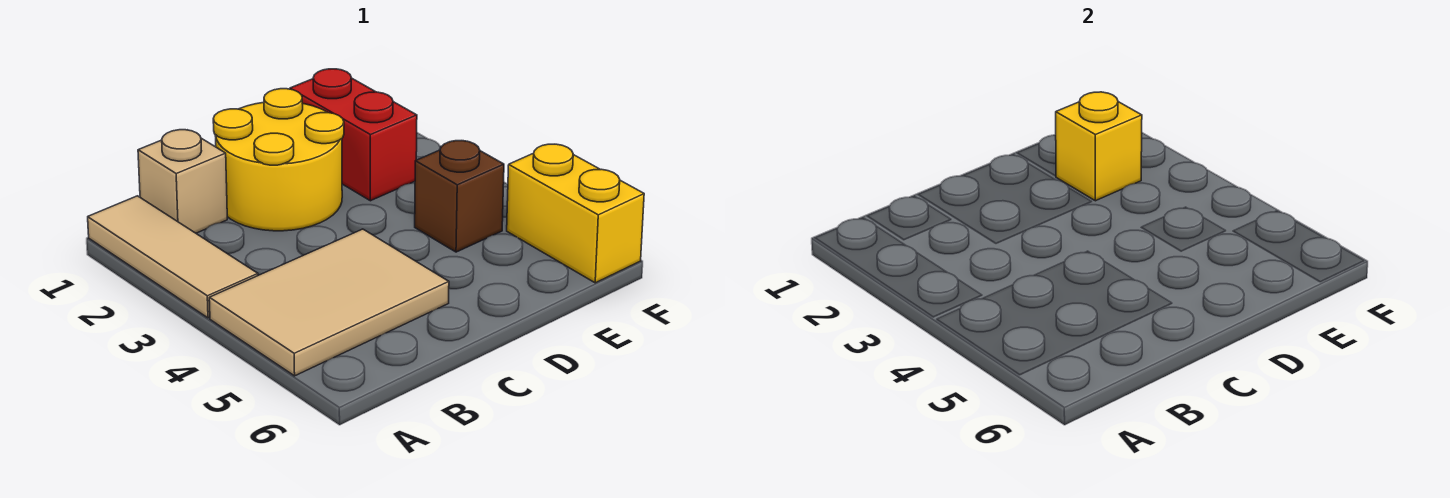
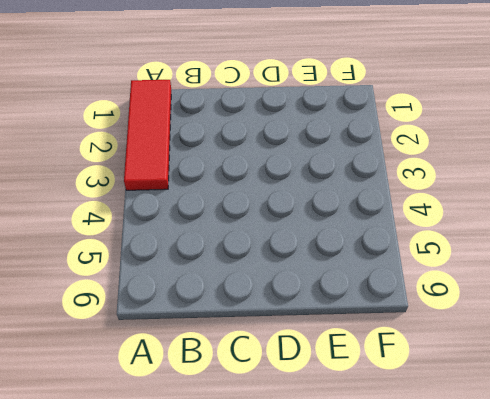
red tile A1:A3 level 1 -> tan tile A1:A3 level 1
none -> tan tile A4:C5 level 1
none -> tan brick B1 level 1

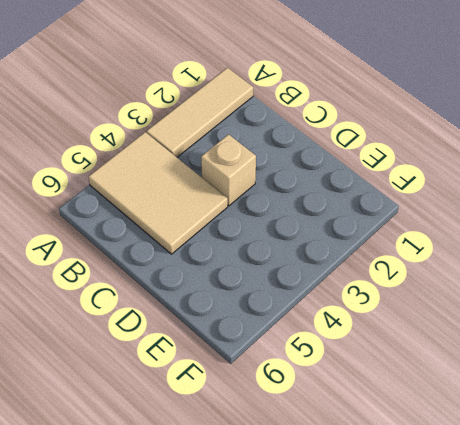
tan brick C3 level 1 -> tan brick B1 level 1
none -> yellow round brick C1:D2 level 1
none -> red brick E1:E2 level 1

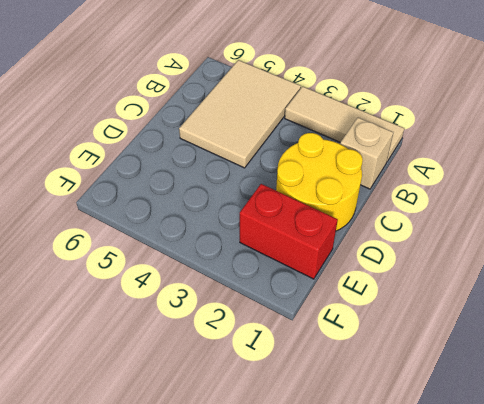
none -> brown brick E4 level 1
none -> yellow brick F5:F6 level 1

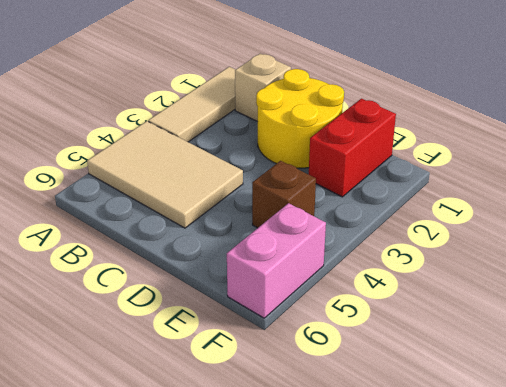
pink brick F5:F6 level 1 -> yellow brick F5:F6 level 1
none -> yellow brick E2 level 2

